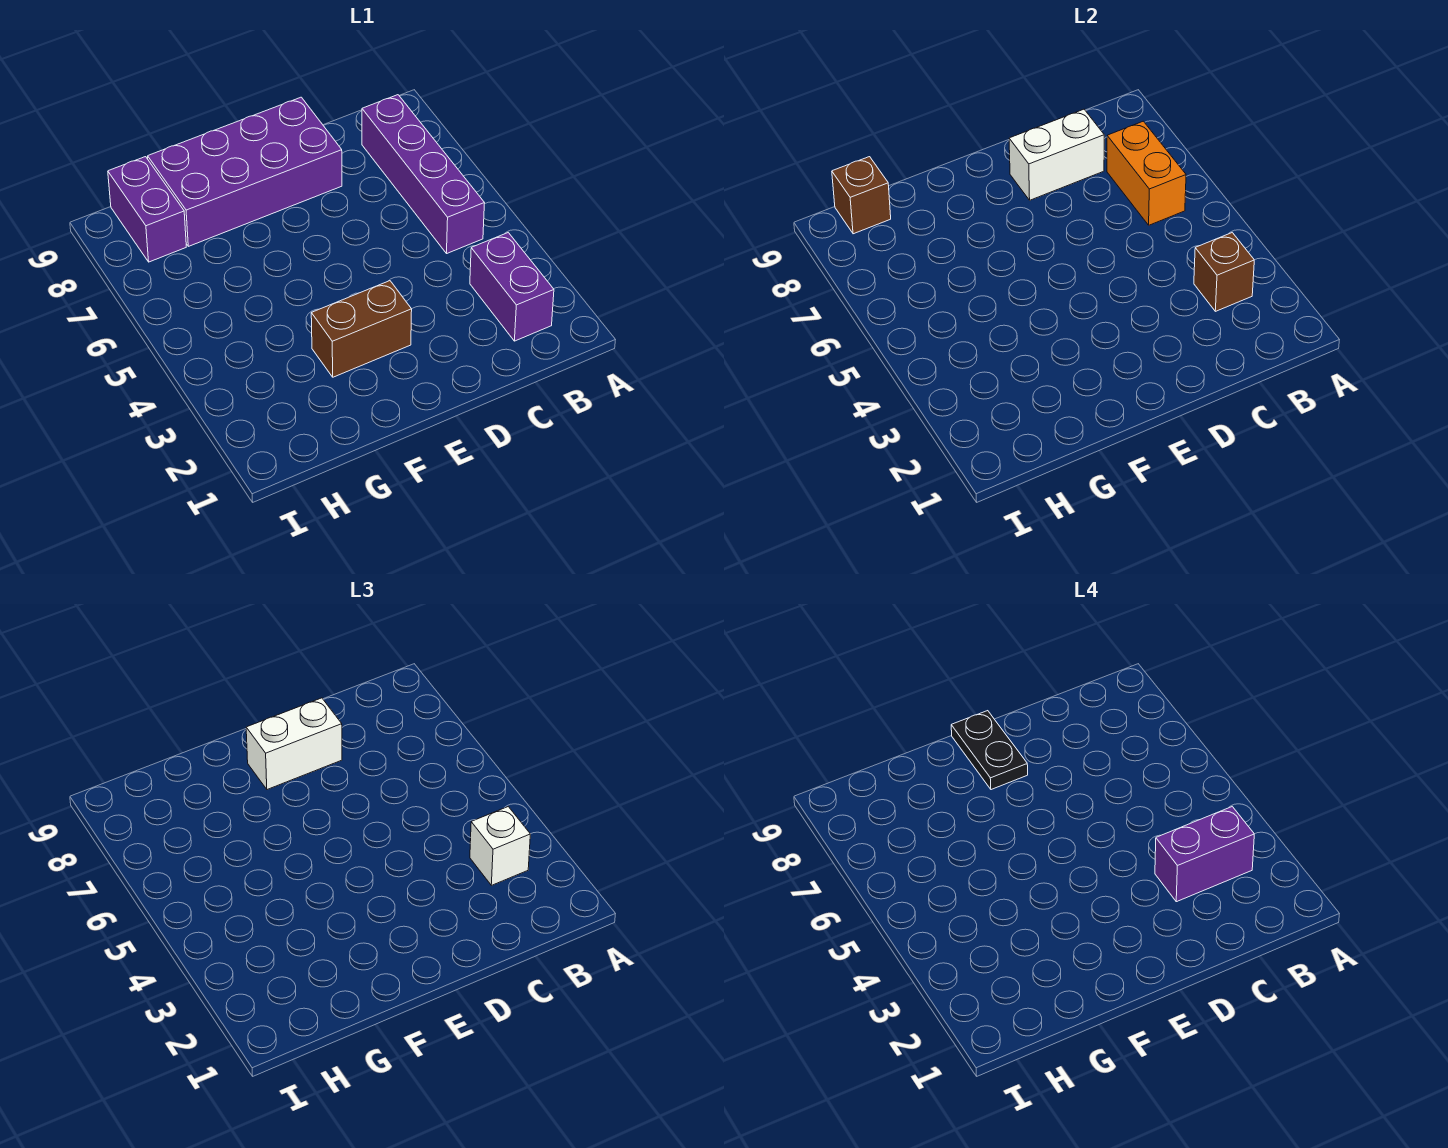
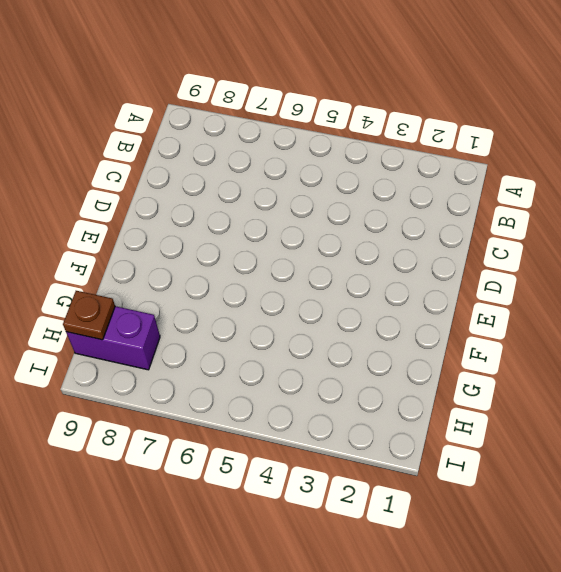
brown plate H9 level 2 -> brown brick H9 level 2
none -> purple brick B2:B3 level 1
none -> purple brick B5:B8 level 1
none -> purple brick D8:G9 level 1

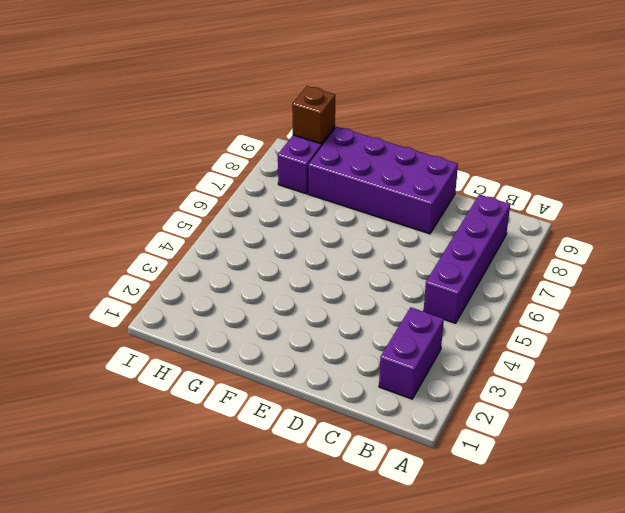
none -> brown brick E3:F3 level 1
none -> brown brick B3 level 2
none -> orange brick B6:B7 level 2

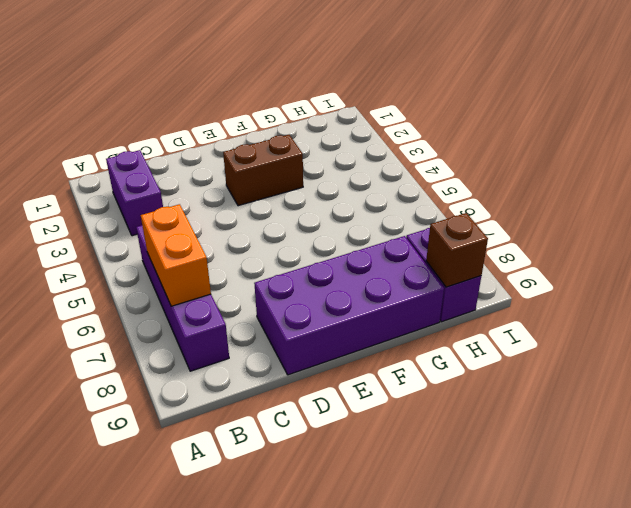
none -> brown brick B3 level 2
none -> white brick C8:D8 level 2
none -> white brick B3 level 3

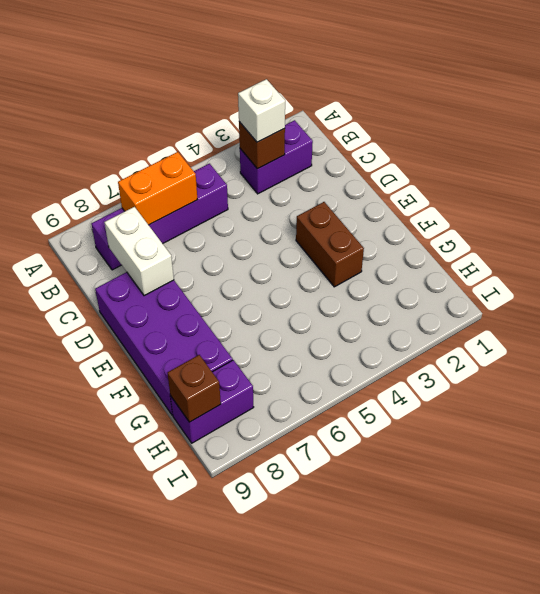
none -> white brick D8:E8 level 3
none -> purple brick B3:C3 level 4
none -> black plate E8:E9 level 4

